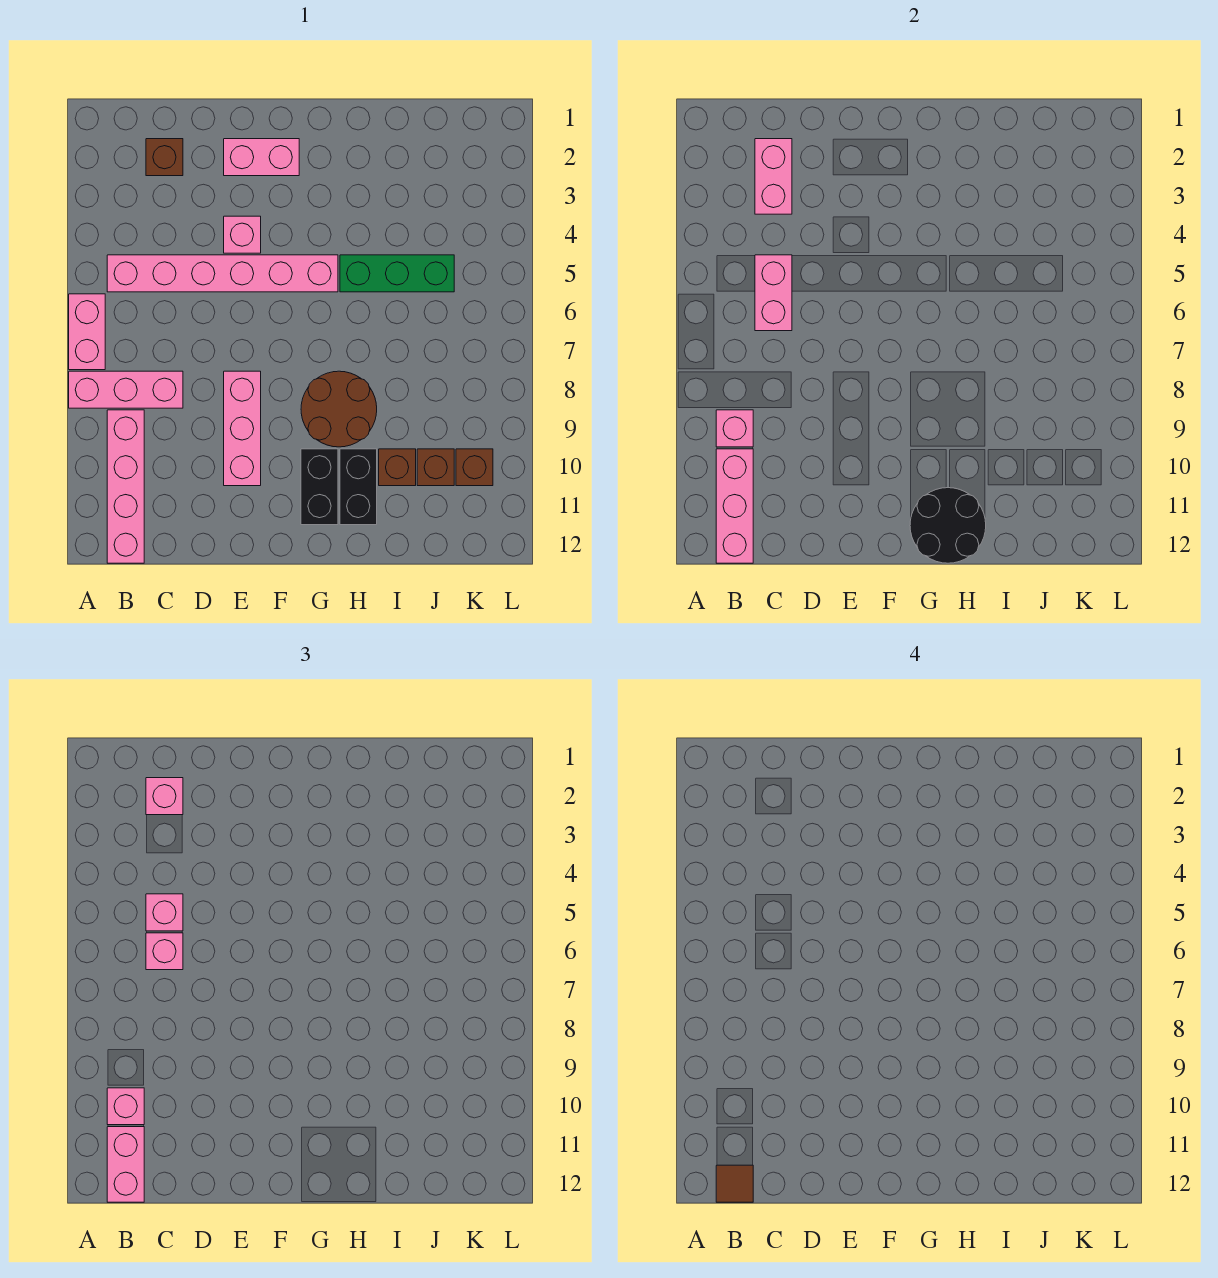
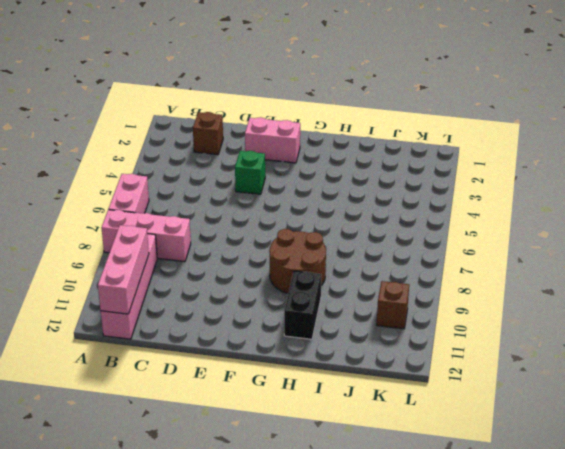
green brick E4 level 1 -> pink brick E4 level 1
none -> pink brick B5:G5 level 1
none -> pink brick E8:E10 level 1
none -> black brick G10:G11 level 1

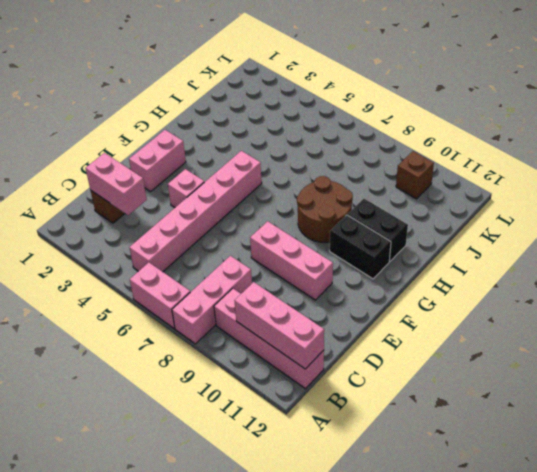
none -> green brick H5:J5 level 1
none -> brown brick I10 level 1
none -> brown brick J10 level 1

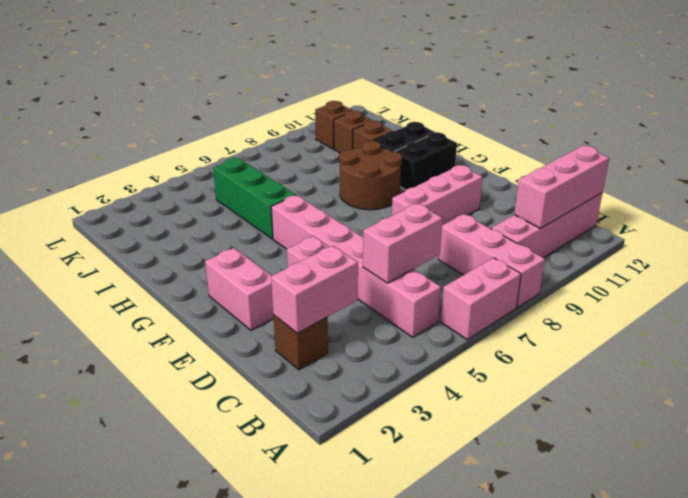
none -> pink brick B9 level 2
none -> black round brick G11:H12 level 2
none -> pink brick B10 level 3

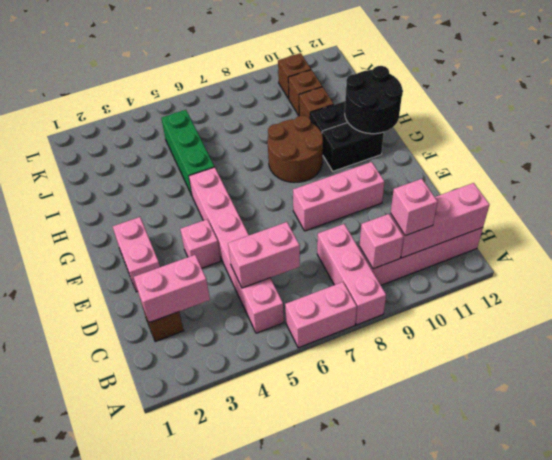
none -> pink brick B11:B12 level 3
none -> pink brick C2 level 3
none -> pink brick C5 level 3

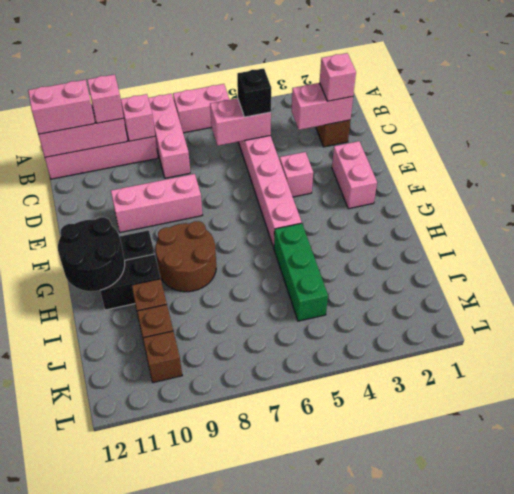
black brick C5 level 3 -> pink brick C5 level 3
none -> pink brick C6 level 3
none -> brown tile B12 level 4

